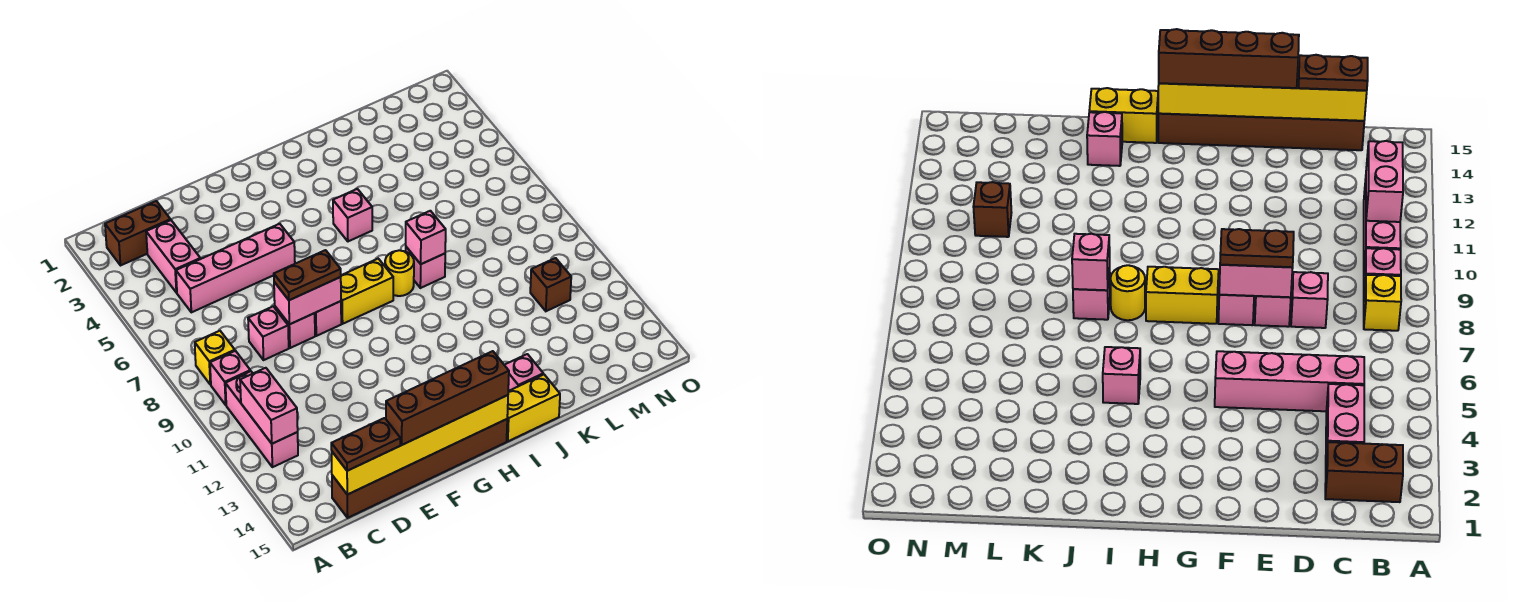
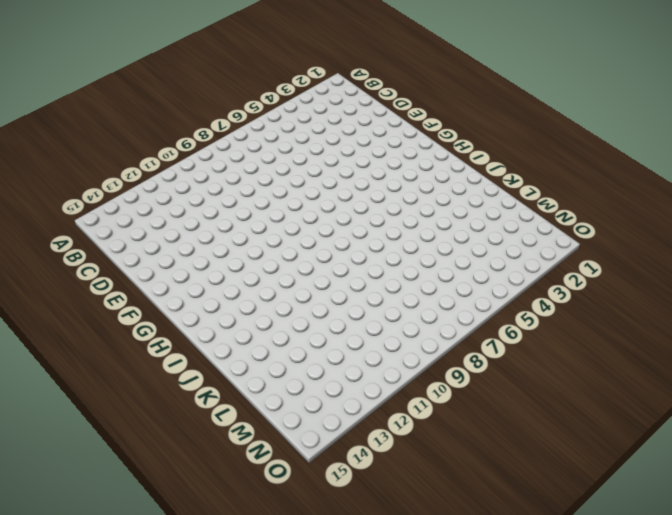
none -> brown brick B2:C2 level 1
none -> yellow brick B8 level 1
none -> pink brick B9 level 1

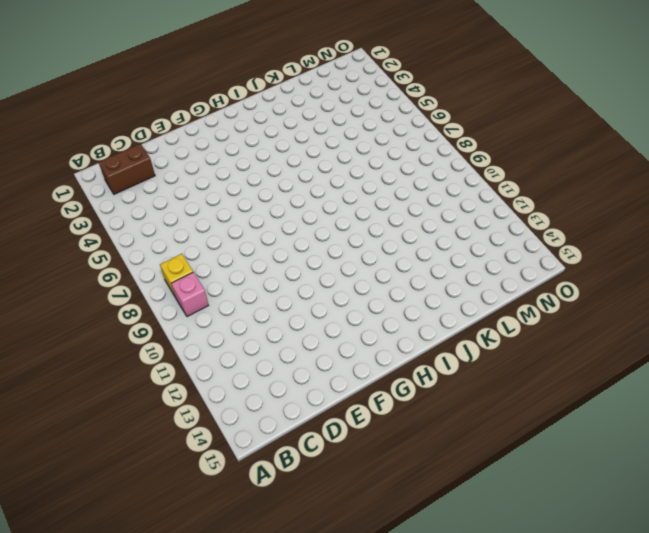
none -> pink brick B10:B12 level 1
none -> pink brick C3:C4 level 1
none -> pink brick C5:F5 level 1

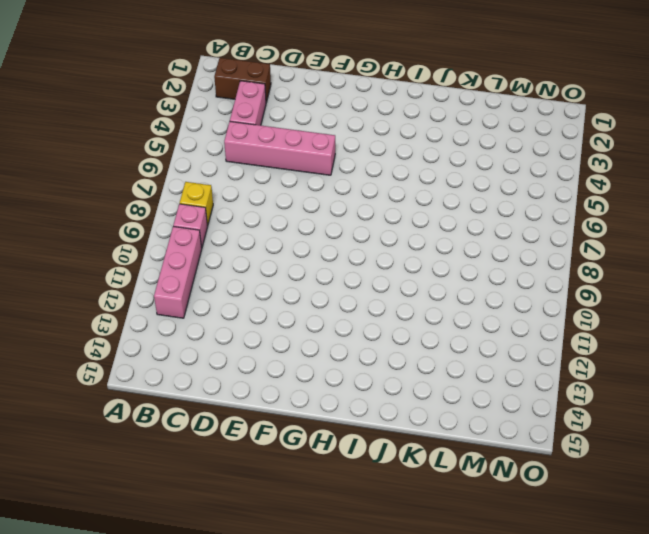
none -> brown brick C15:H15 level 1
none -> pink brick D8 level 1
none -> pink brick E8 level 1

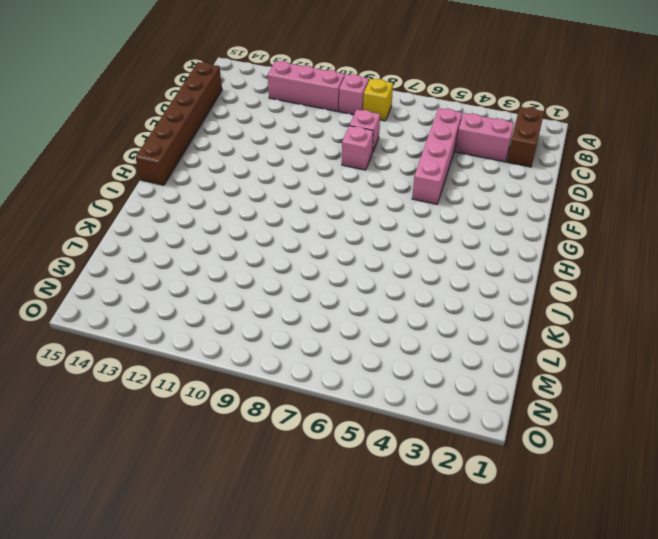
none -> pink brick F8 level 1
none -> yellow brick G8:H8 level 1
none -> pink brick I5 level 1

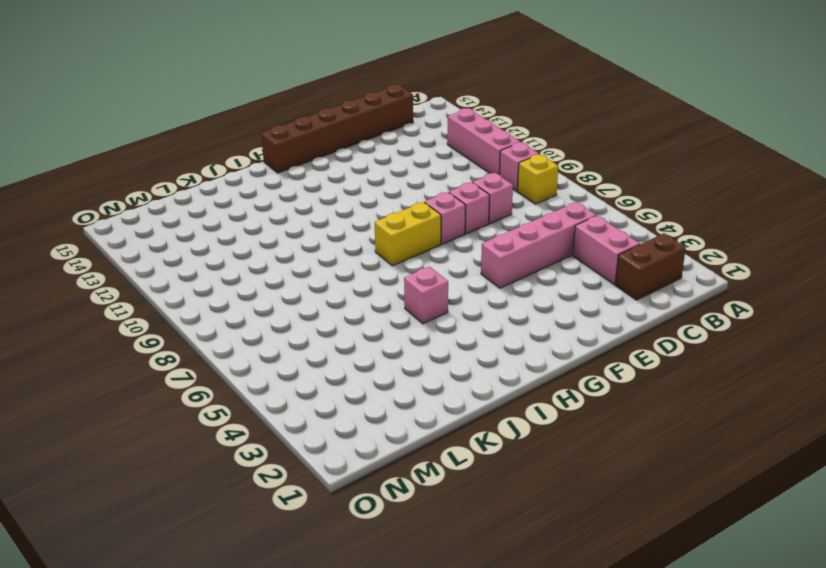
none -> yellow round brick I8 level 1
none -> yellow brick I15:J15 level 1
none -> pink brick J8 level 1

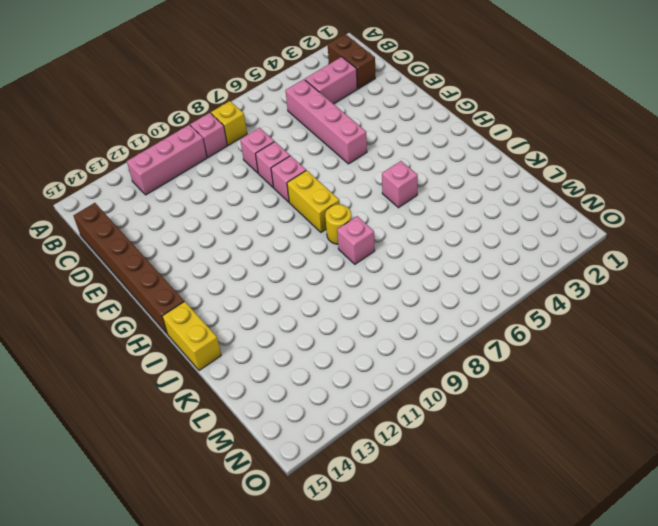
none -> pink brick J14 level 1
none -> brown brick M11 level 1
none -> pink brick B11:B12 level 2

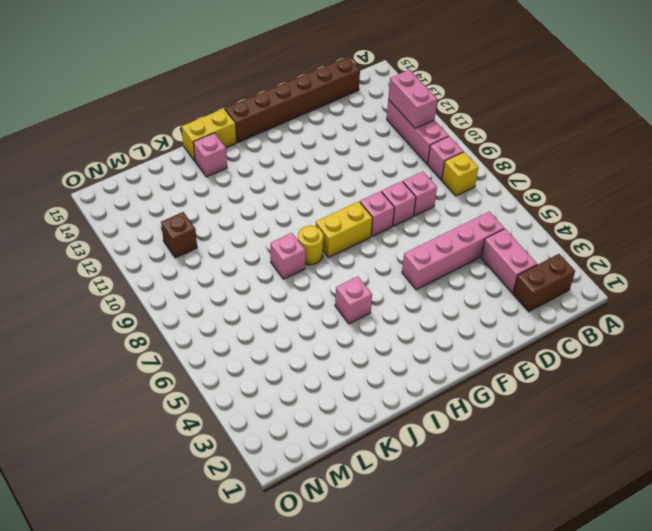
none -> yellow brick C15:H15 level 2
none -> pink brick E8:F8 level 2
none -> pink brick J8 level 2

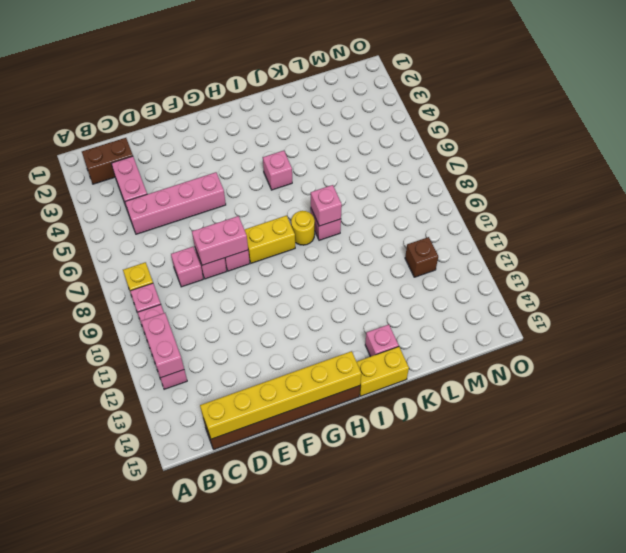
none -> brown plate C15:D15 level 3
none -> brown plate E8:F8 level 3
none -> brown brick E15:H15 level 3

